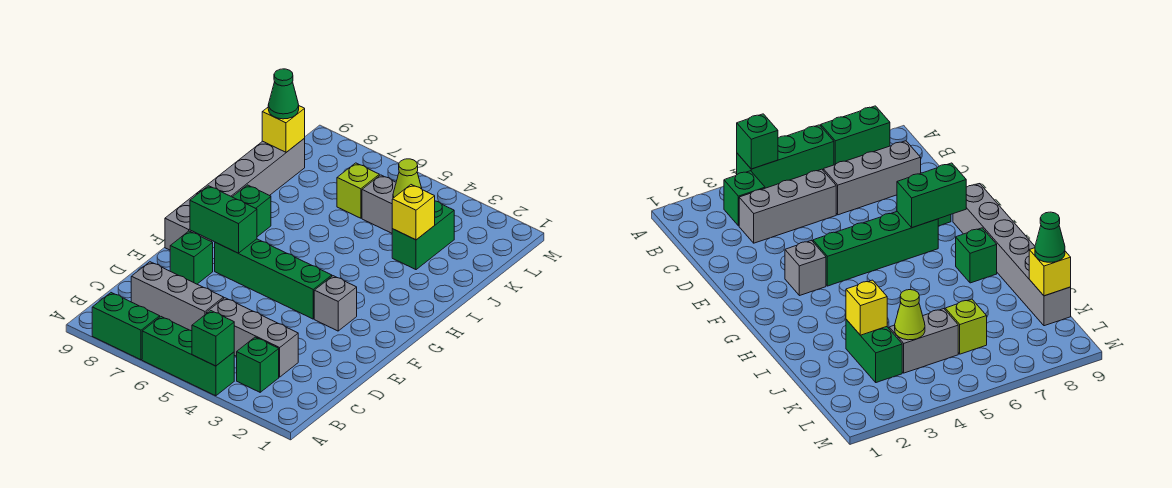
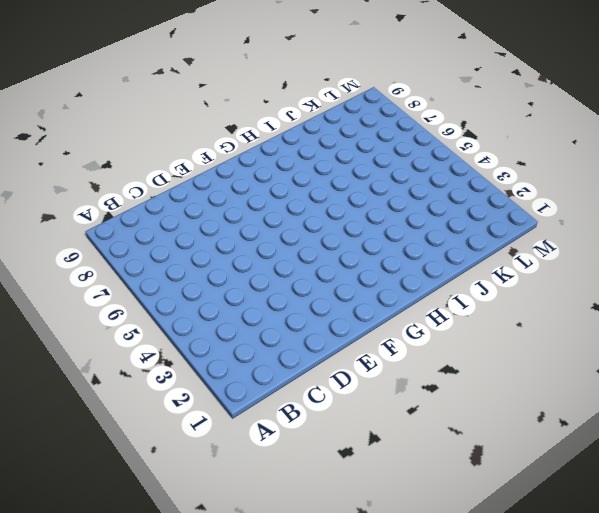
none -> green brick A4:A6 level 1
none -> green brick A7:A8 level 1
none -> green brick B3 level 1

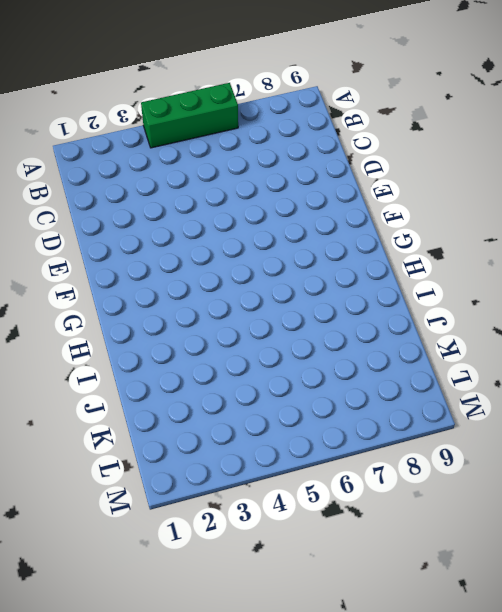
none -> green brick A7:A8 level 1
none -> green brick B3 level 1
none -> grey brick C3:C5 level 1

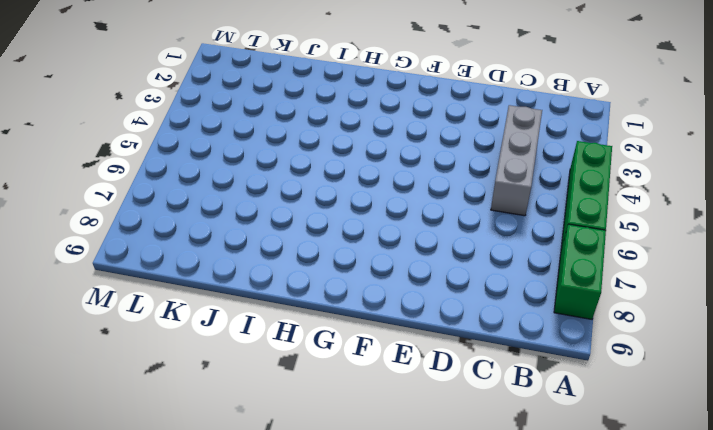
none -> green brick B3 level 1
none -> grey brick C6:C8 level 1
none -> green brick E8 level 1

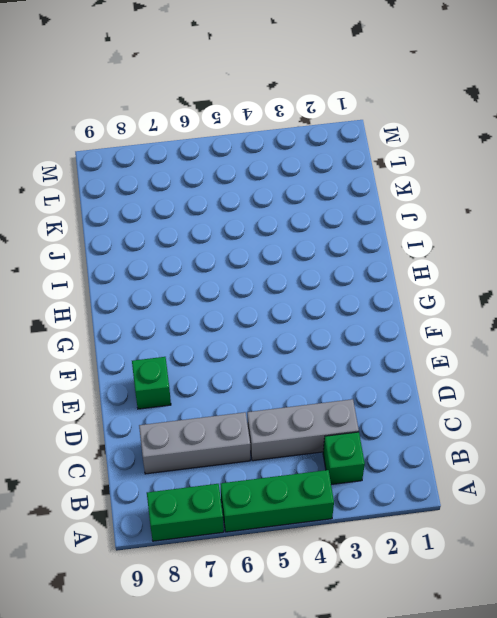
none -> grey brick F3 level 1
none -> green brick F4:F7 level 1
none -> grey brick F9:K9 level 1

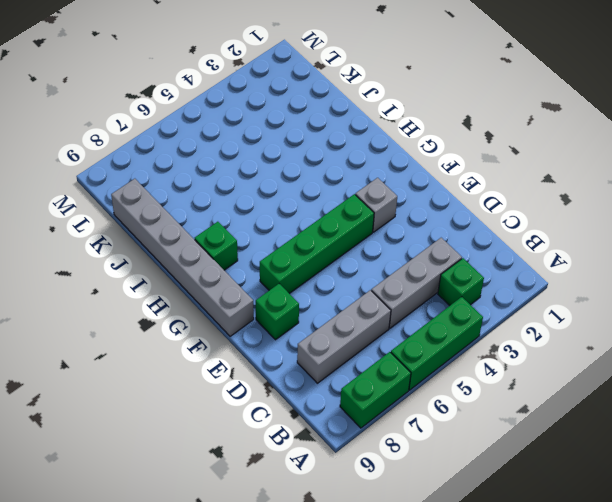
none -> green brick J3:K3 level 1
none -> grey brick K4:K5 level 1
none -> lime brick K6 level 1

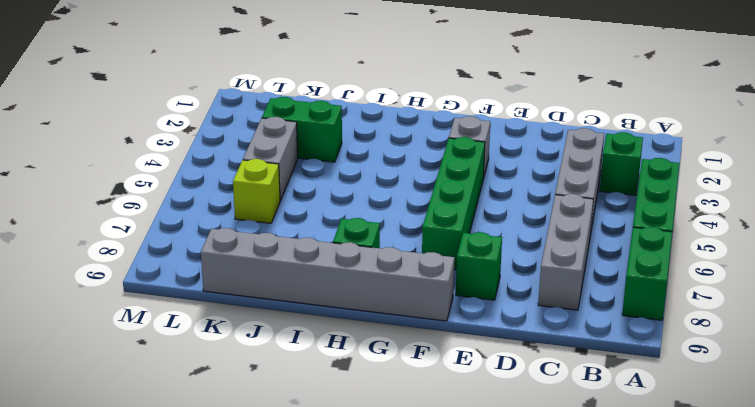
none -> green brick A4 level 2
none -> green brick F7:F8 level 2
none -> yellow brick J3 level 2

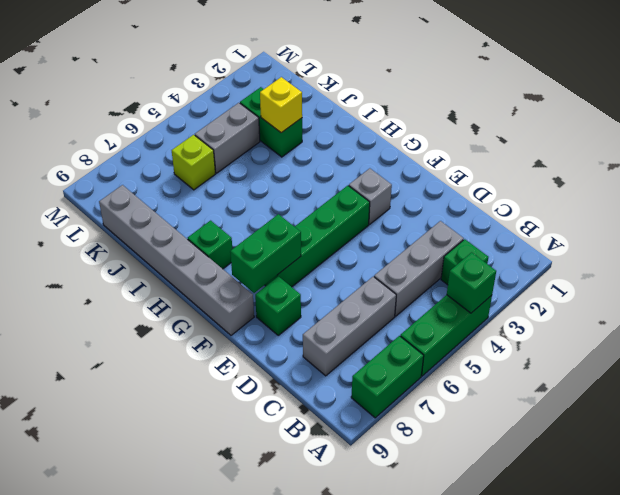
none -> lime cone K4 level 2
none -> yellow brick K9 level 2
none -> green cone K9 level 3

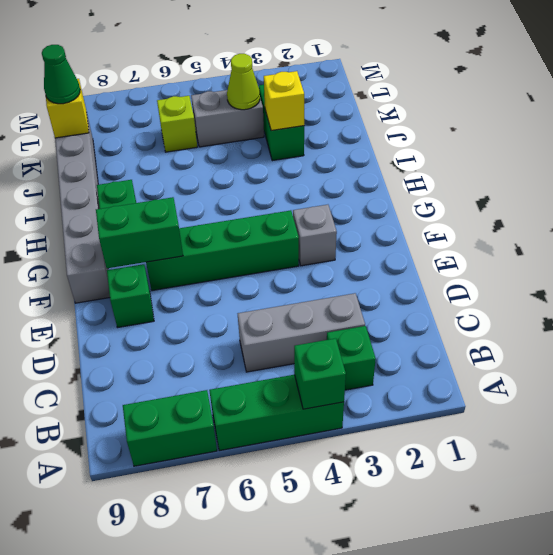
none -> grey brick C6:C8 level 1

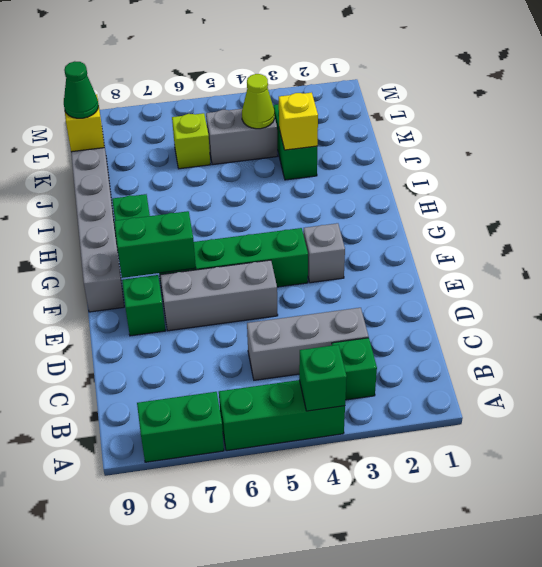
grey brick E5:E7 level 1 -> grey brick C6:C8 level 1

